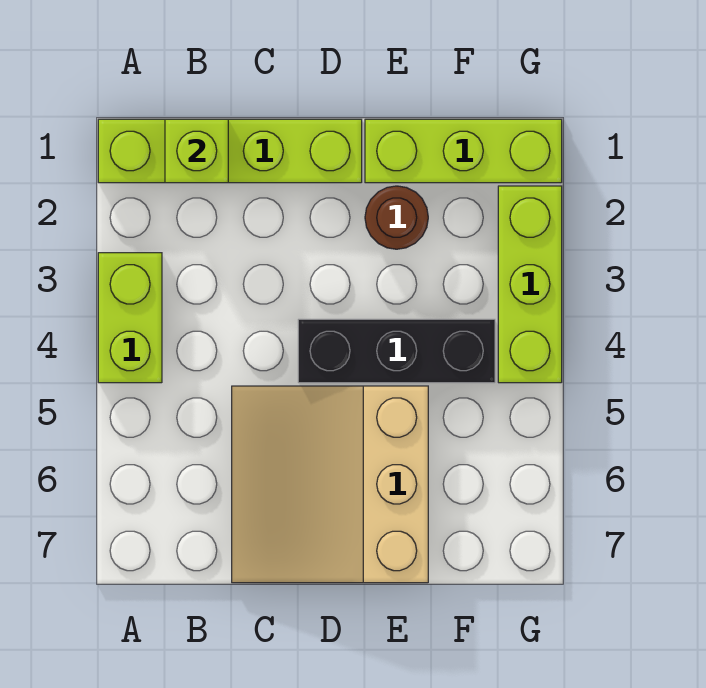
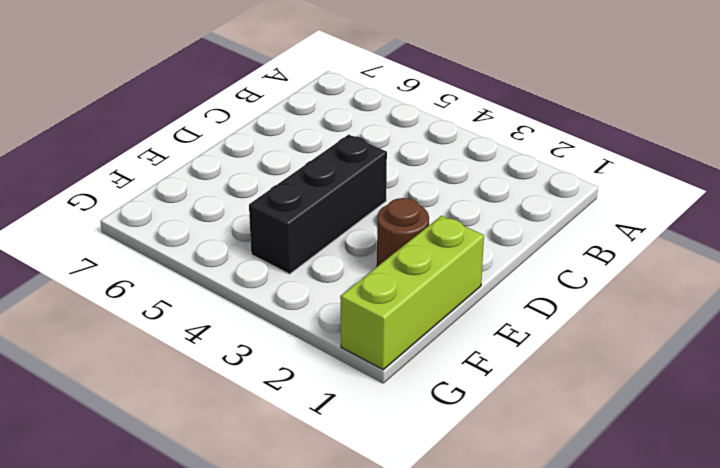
none -> lime brick A1:D1 level 1
none -> lime brick A3:A4 level 1

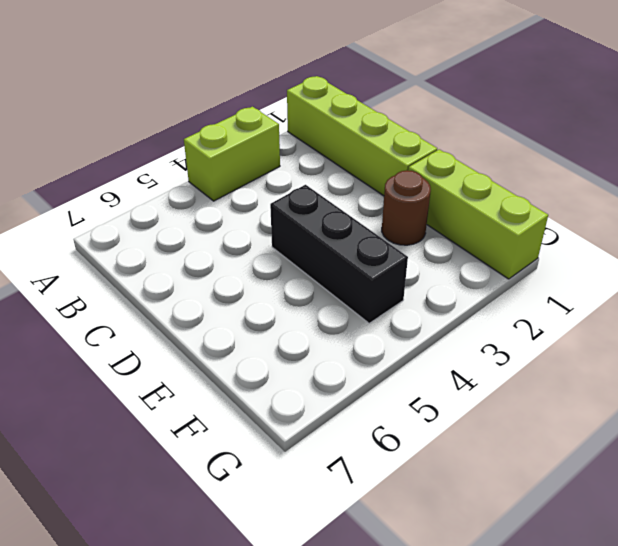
none -> tan slope C5:E7 level 1 top E
none -> lime brick G2:G4 level 1

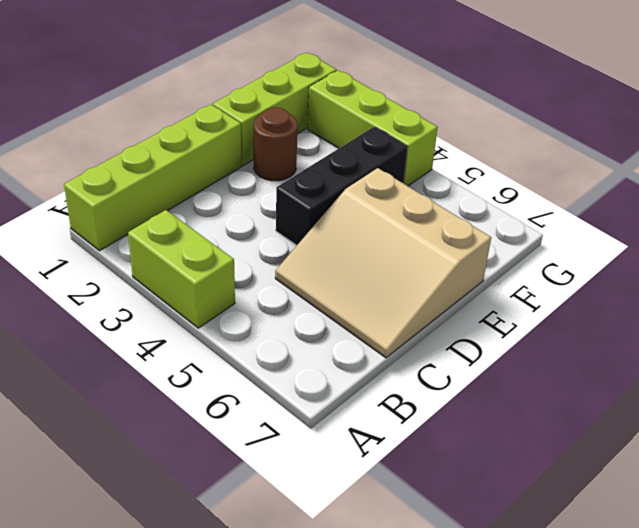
none -> lime brick B1 level 2

